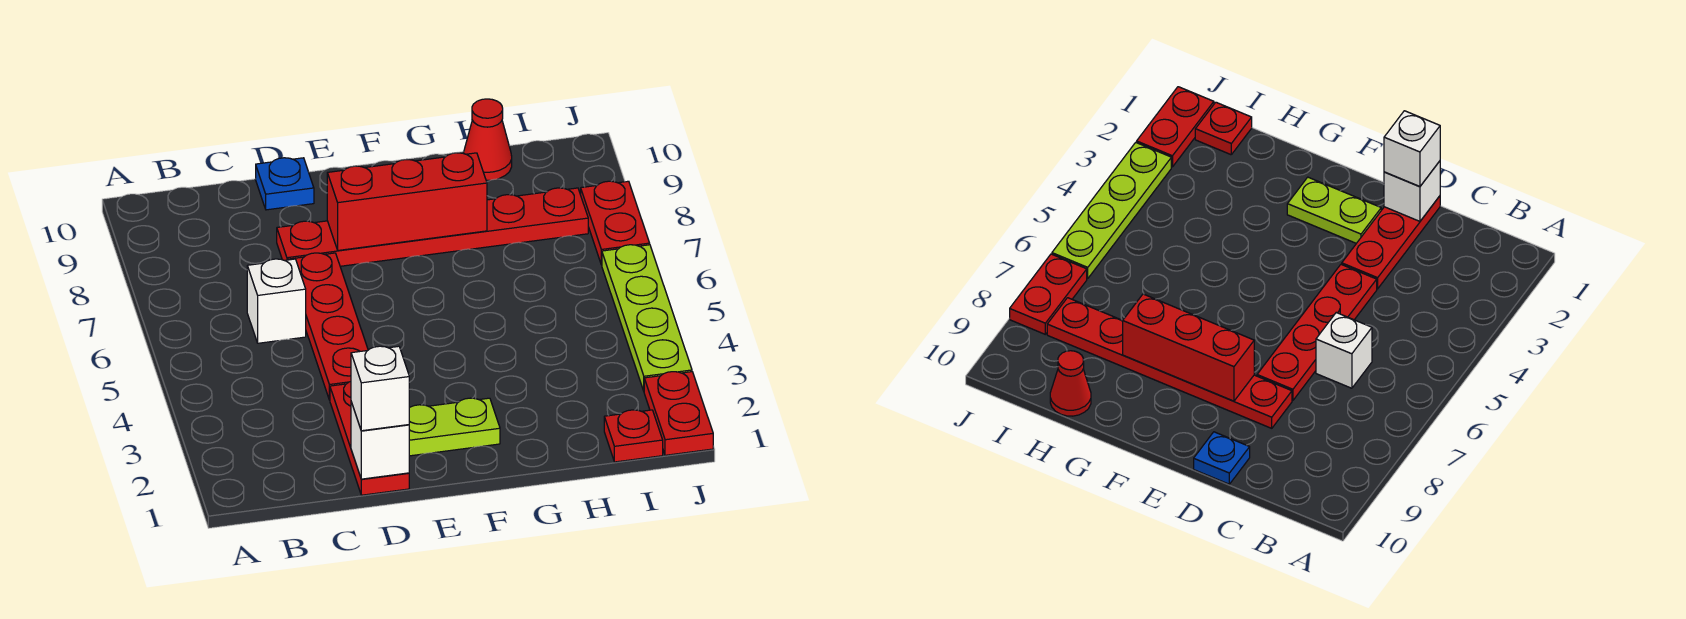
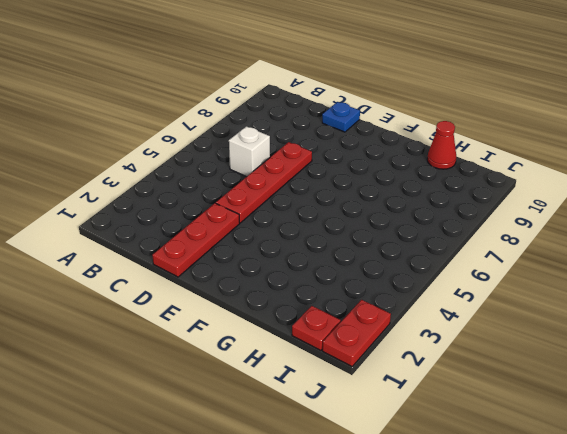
none -> red plate D8:I8 level 1
none -> lime plate E2:F2 level 1
none -> lime plate J3:J6 level 1

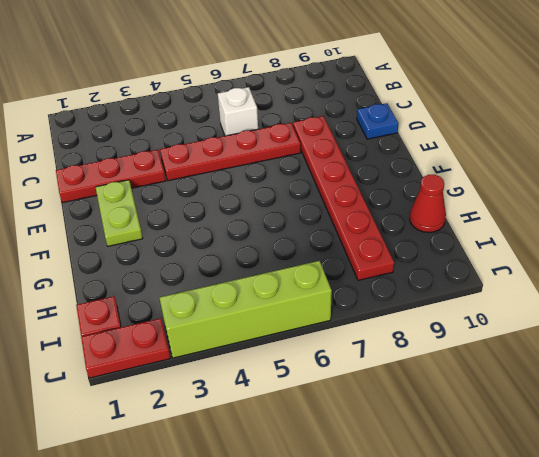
lime brick J3:J6 level 1 -> lime plate J3:J6 level 1
none -> red plate J7:J8 level 1
none -> white brick D1 level 2
none -> red brick E8:G8 level 2

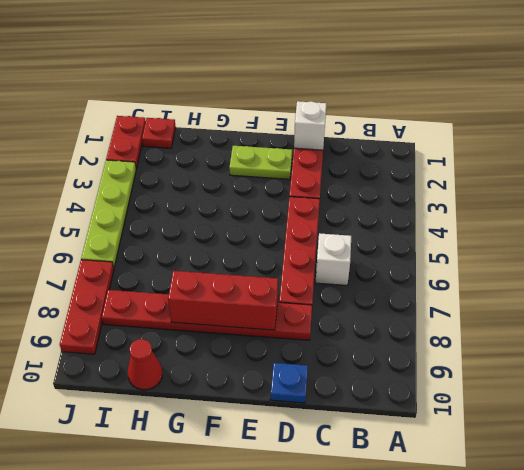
red plate J7:J9 level 1 -> red plate J7:J8 level 1
none -> white brick D1 level 3

